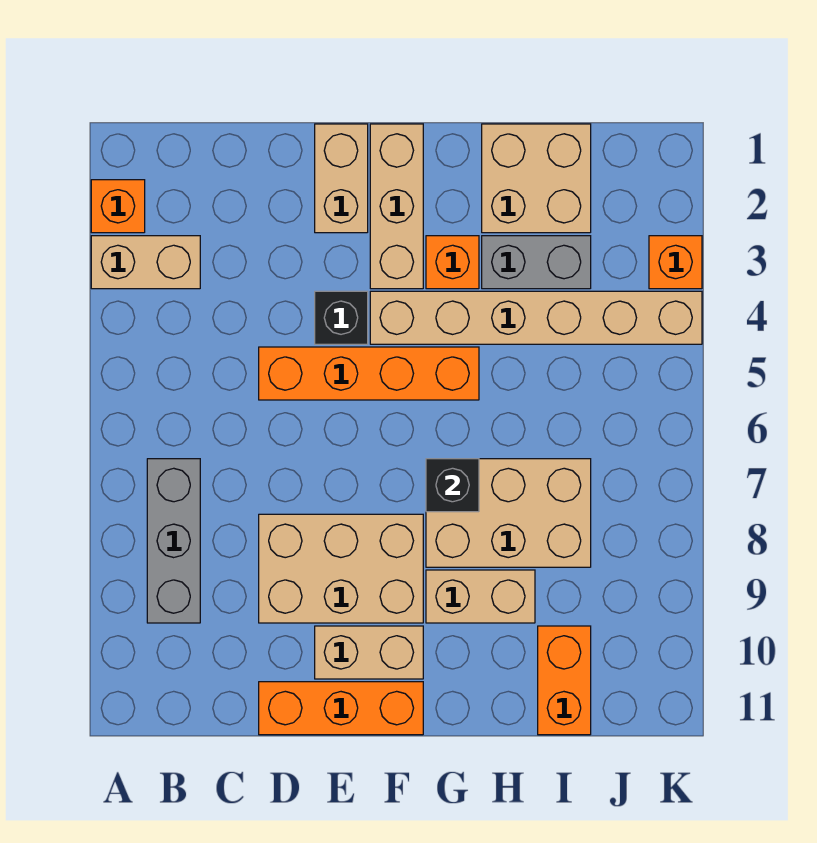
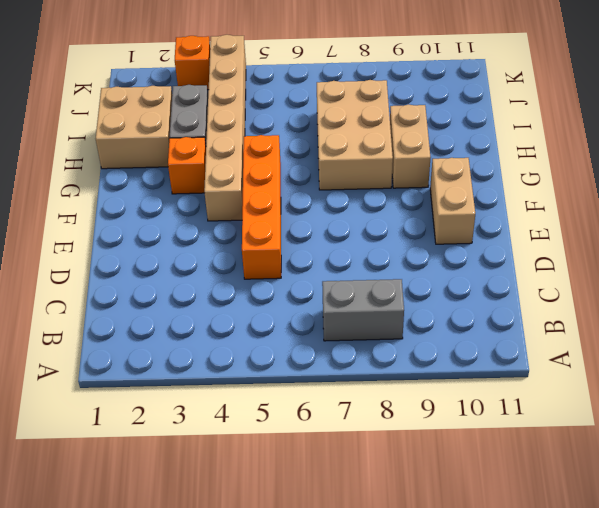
grey brick B7:B8 level 1 -> grey brick B7:B9 level 1
none -> orange brick A2 level 1
none -> tan brick A3:B3 level 1
none -> tan brick D8:F9 level 1

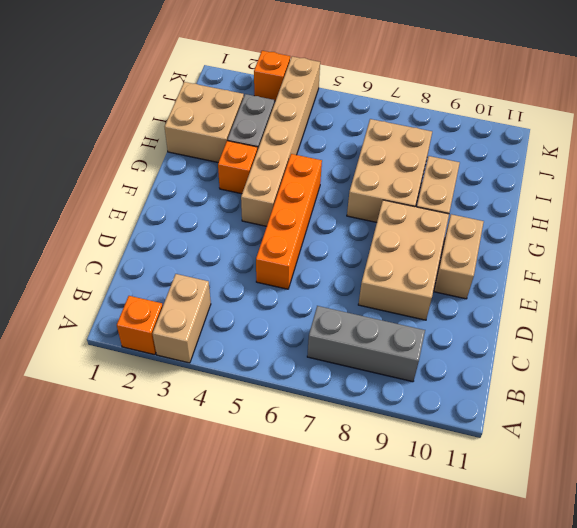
none -> orange brick D11:F11 level 1
none -> tan brick E1:E2 level 1
none -> black brick E4 level 1

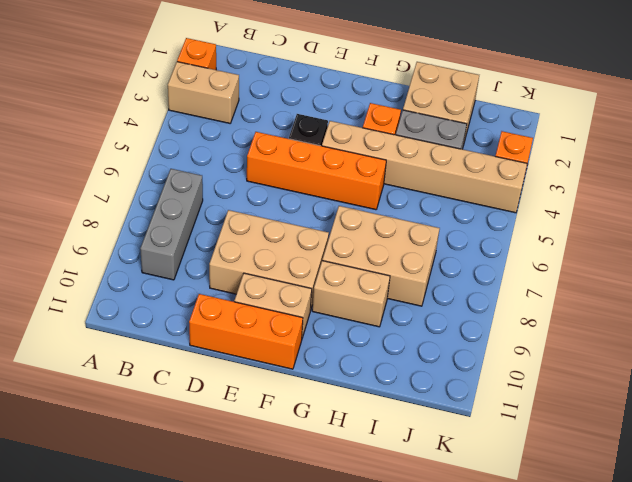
none -> tan brick E1:E2 level 1
none -> tan brick F1:F3 level 1
none -> orange brick I10:I11 level 1

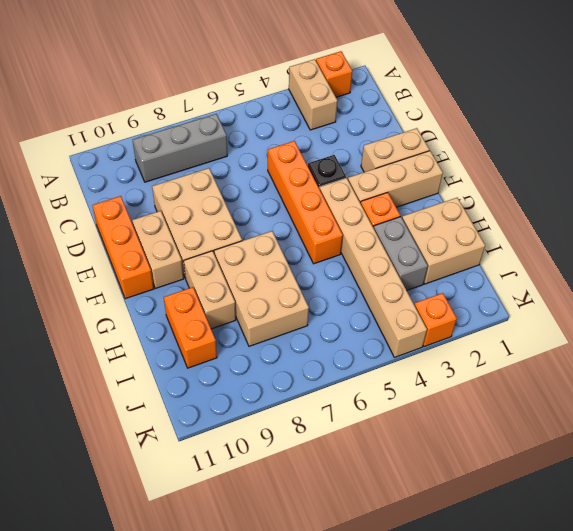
orange brick H10:I10 level 1 -> orange brick I10:I11 level 1
none -> black brick G7 level 2

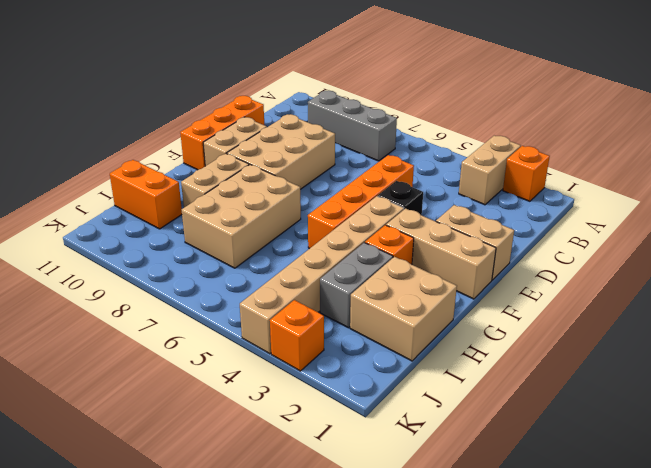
none -> black brick G7 level 2

